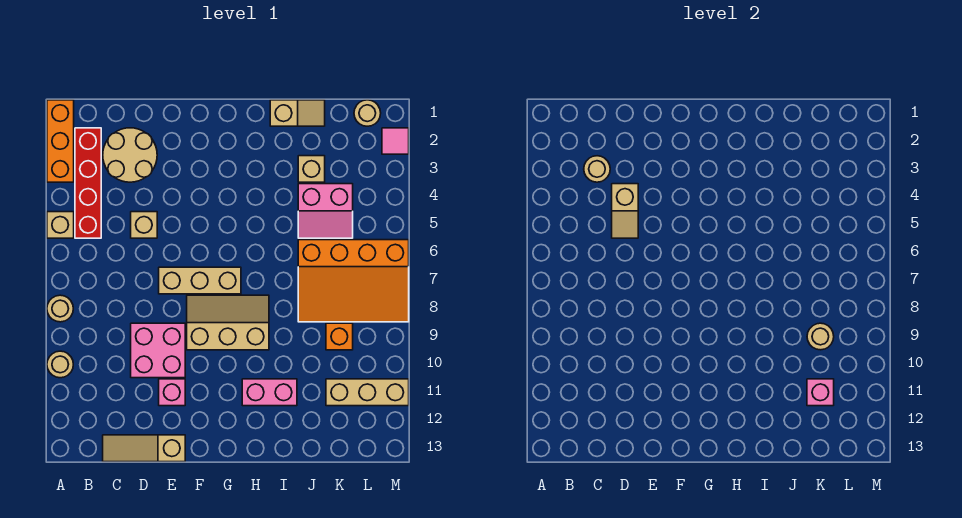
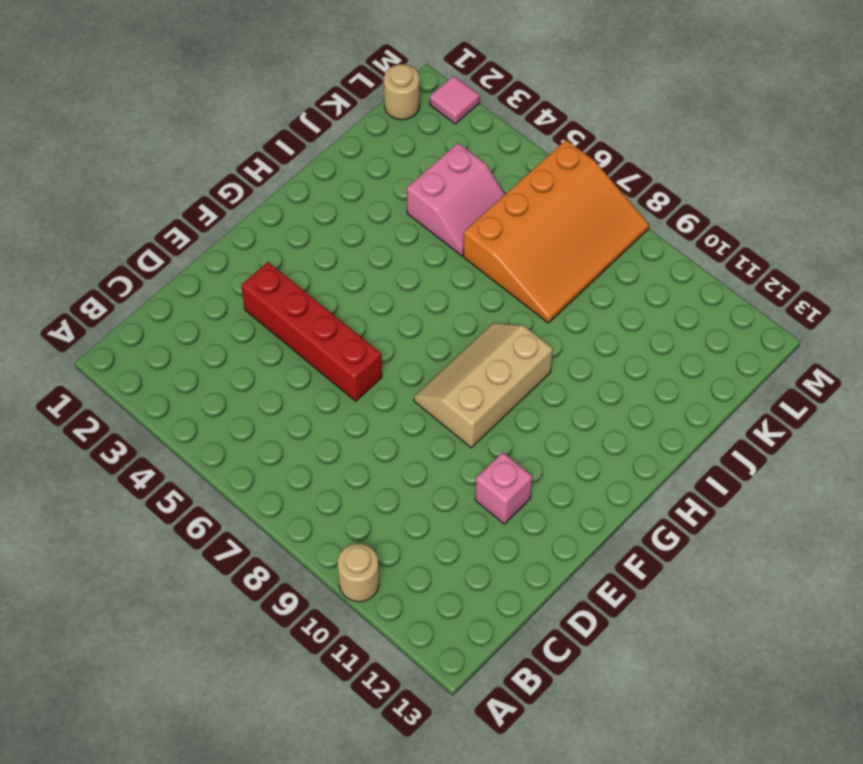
red brick E3:E6 level 1 -> red brick B2:B5 level 1
none -> orange brick A1:A3 level 1
none -> tan brick A5 level 1
none -> tan round brick A8 level 1

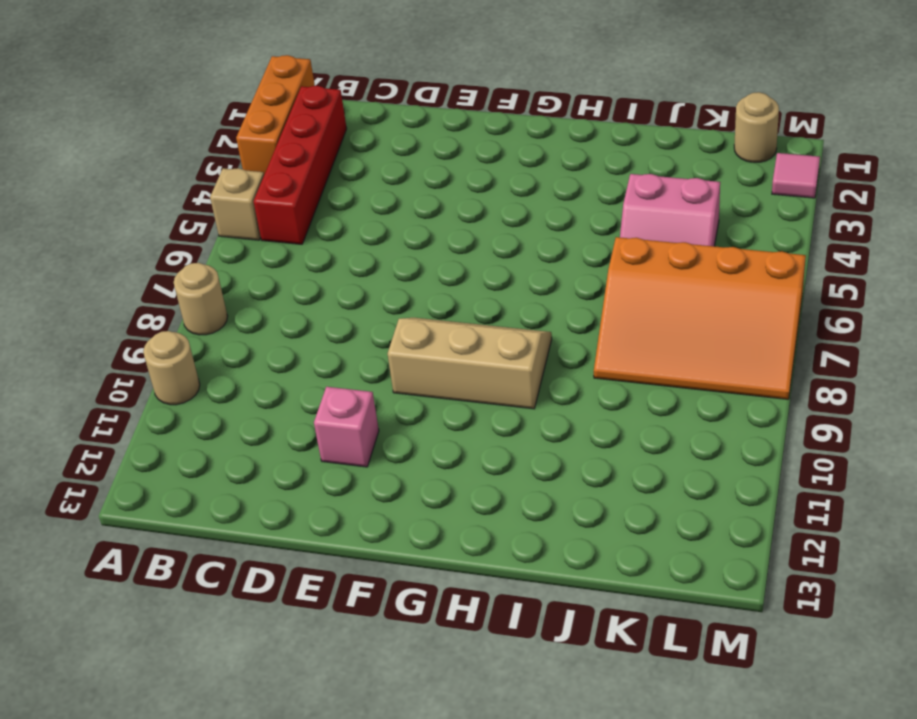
none -> tan round brick C2:D3 level 1
none -> tan slope C13:E13 level 1 top E
none -> tan brick D5 level 1

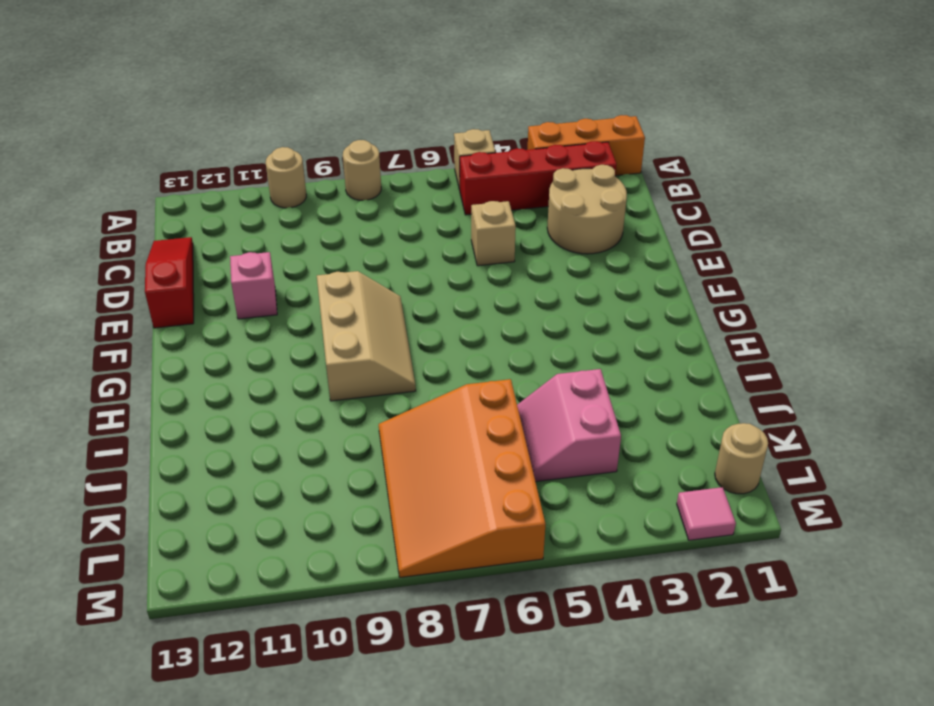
red slope C13:E13 level 1 top E -> tan slope C13:E13 level 1 top E
none -> pink brick D9:E10 level 1
none -> tan brick E7:G7 level 1
none -> pink brick H11:I11 level 1

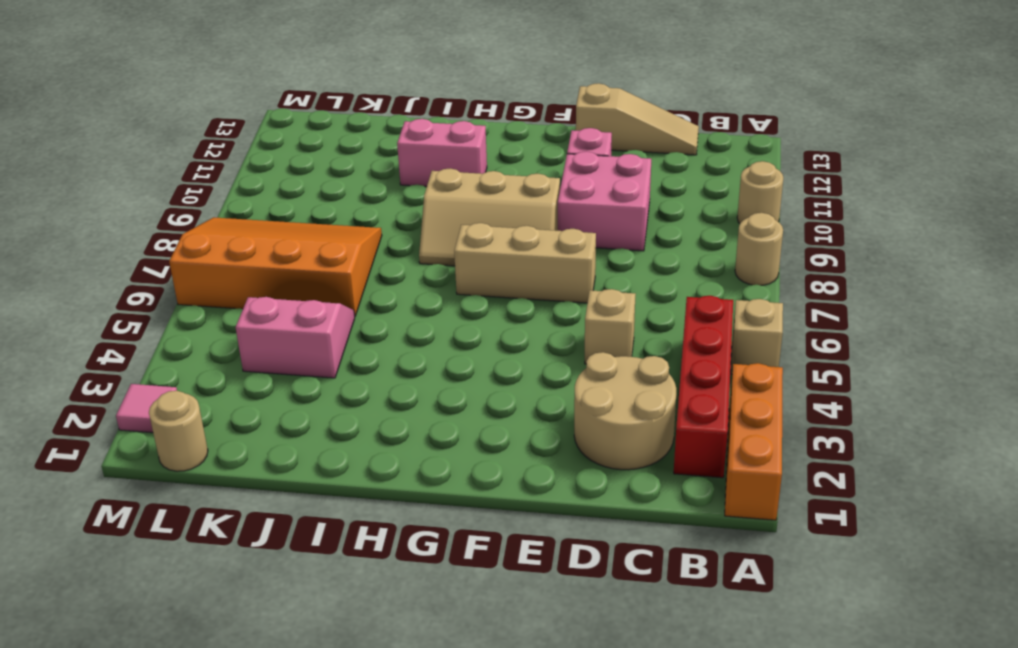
none -> tan slope I1:J1 level 1 top I
none -> tan brick J3 level 1
none -> orange brick K9 level 1

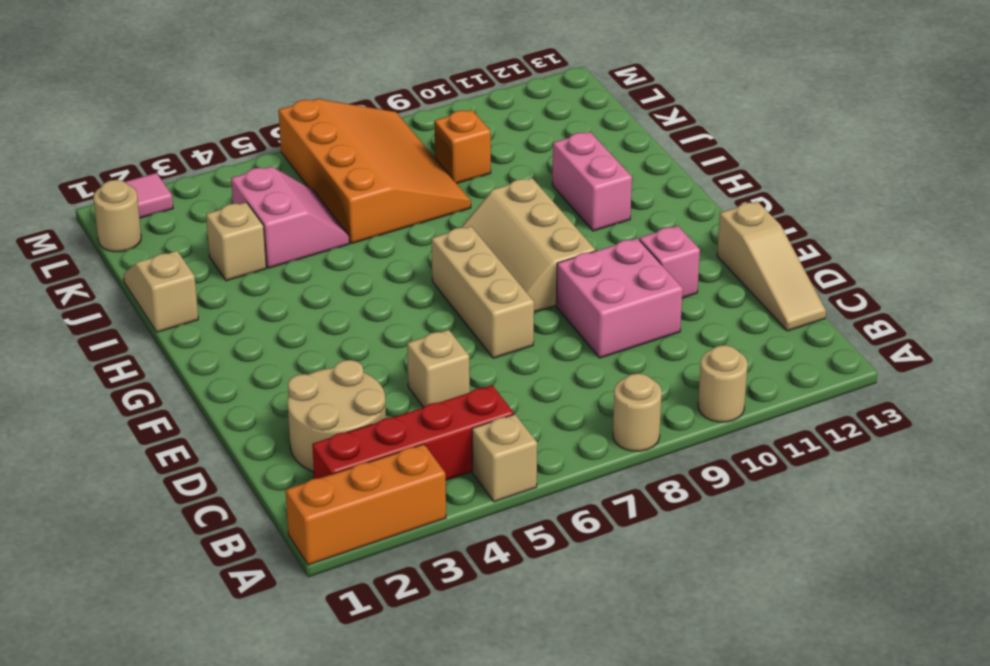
none -> tan brick K11:M11 level 1
none -> tan round brick C3 level 2
none -> tan slope D4:D5 level 2 top 4

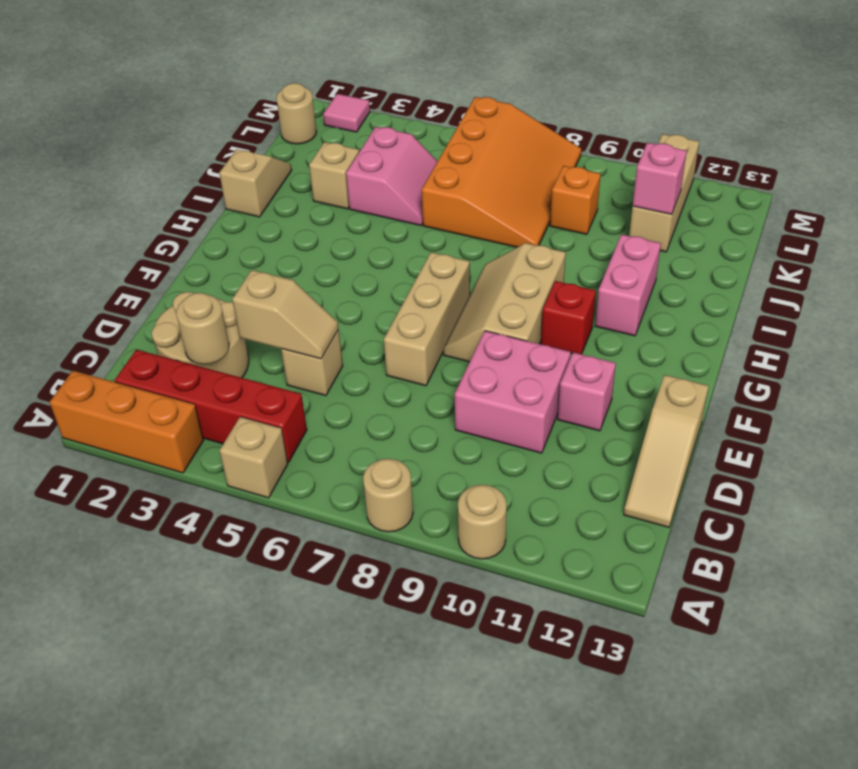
red brick G10 level 1 -> none
none -> tan round brick K9 level 2

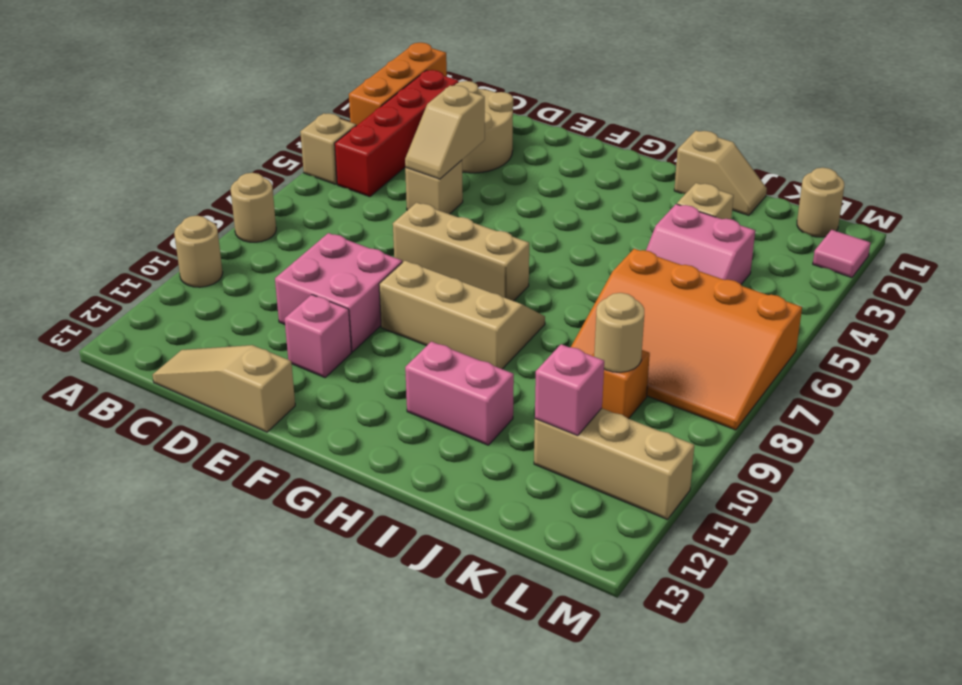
none -> tan round brick C3 level 2

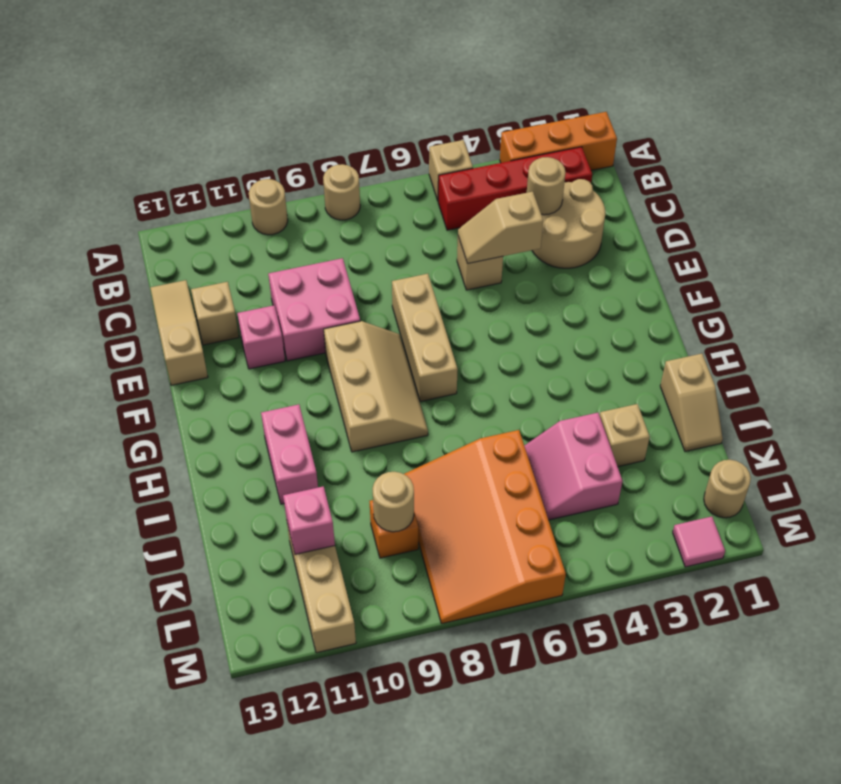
tan brick D12 level 1 -> none

